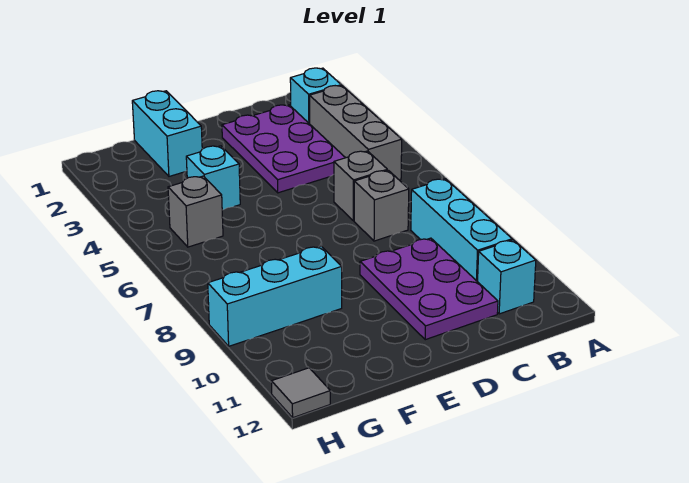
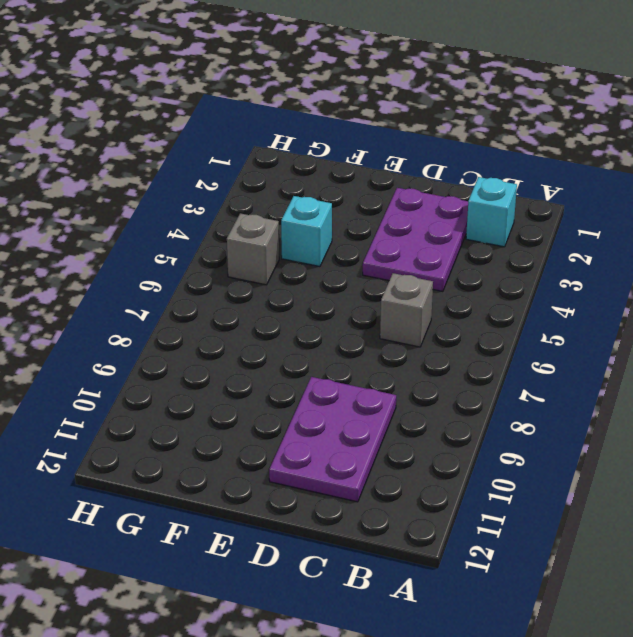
none -> grey brick B3:B5 level 1
none -> cyan brick B8:B10 level 1
none -> cyan brick B11 level 1

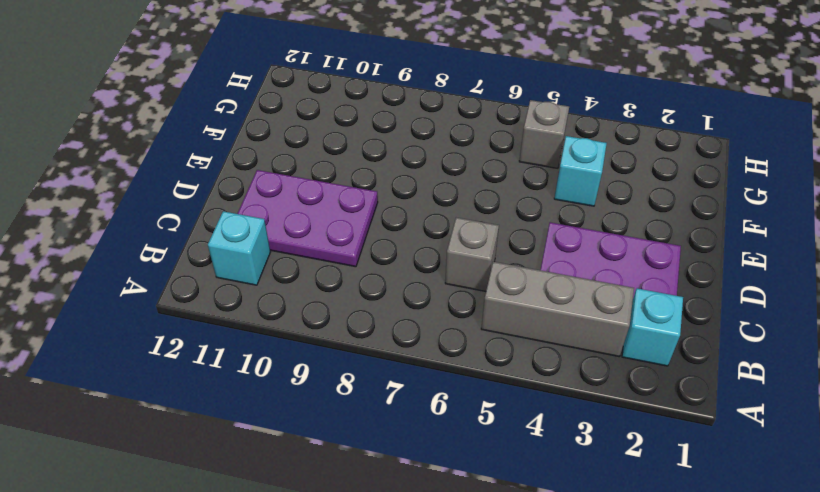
none -> cyan brick B8:B10 level 1
none -> grey brick C7 level 1
none -> cyan brick F1:F2 level 1

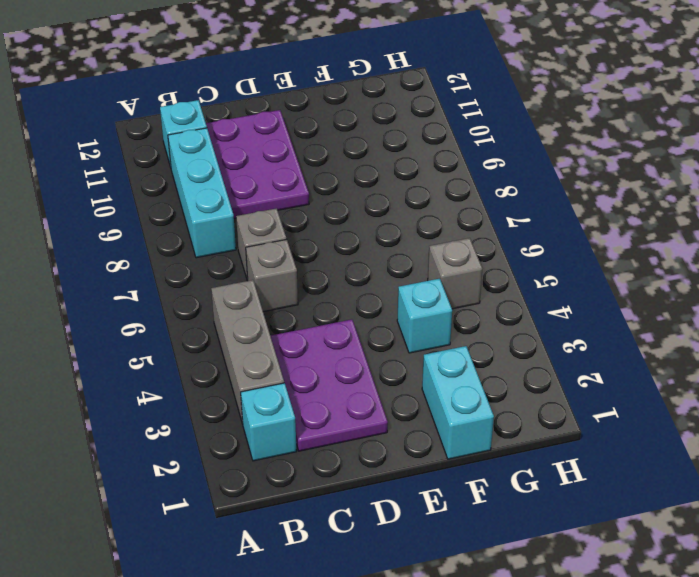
none -> cyan brick F9:H9 level 1
none -> grey tile H12 level 1

